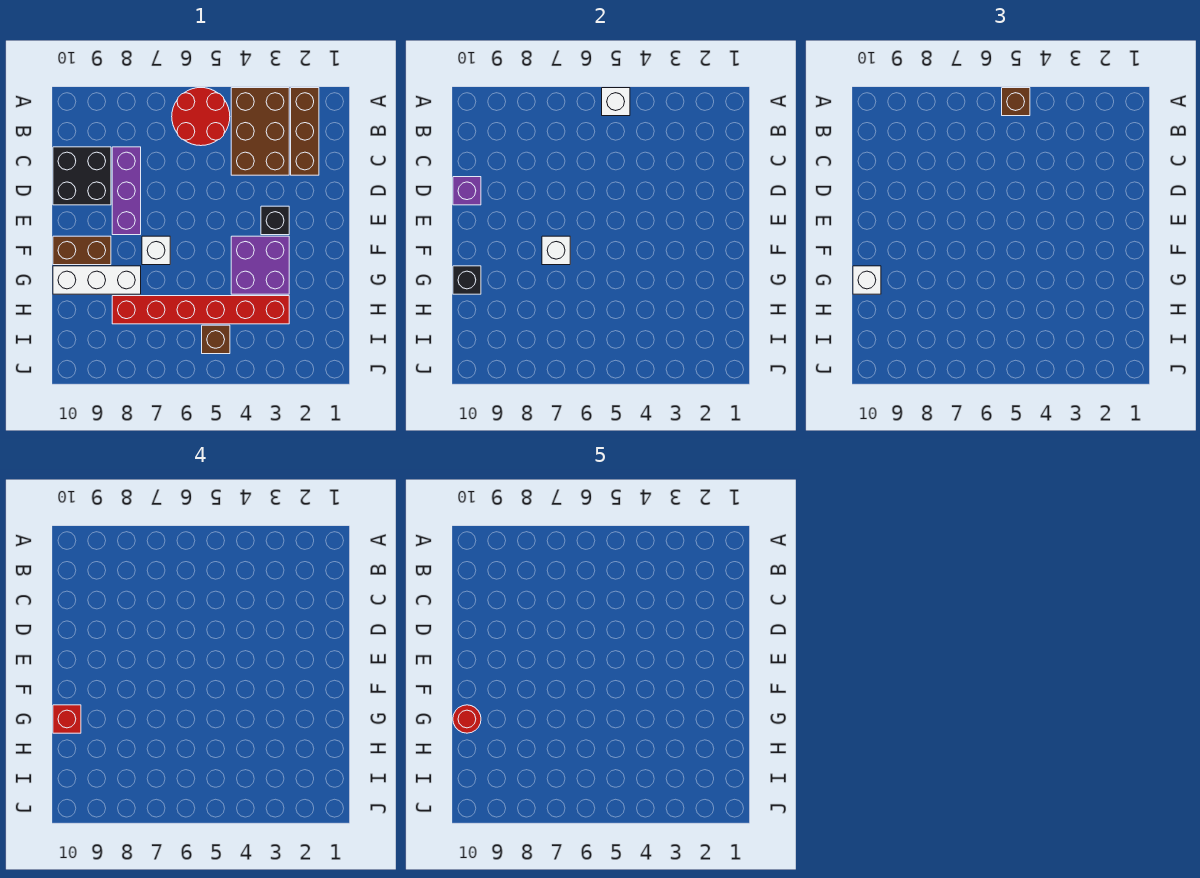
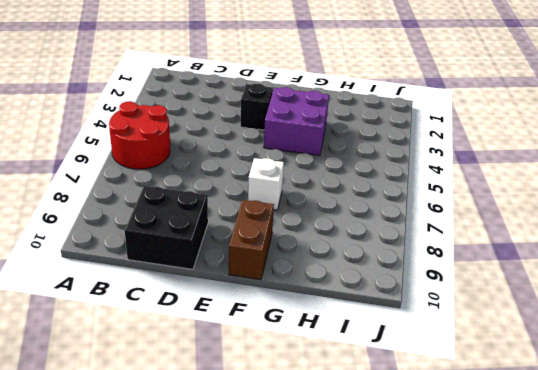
none -> brown brick A2:C2 level 1
none -> brown brick A3:C4 level 1
none -> purple brick C8:E8 level 1

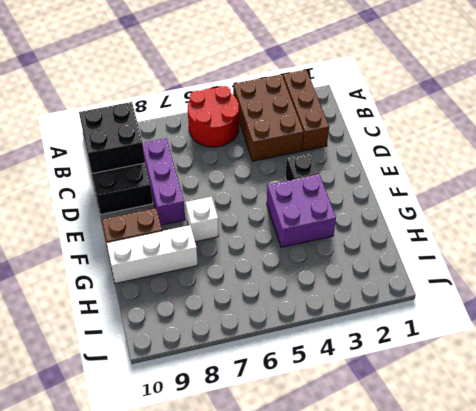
black brick B9:C10 level 2 -> none
none -> red brick H3:H8 level 1
none -> brown brick I5 level 1
none -> white brick A5 level 2

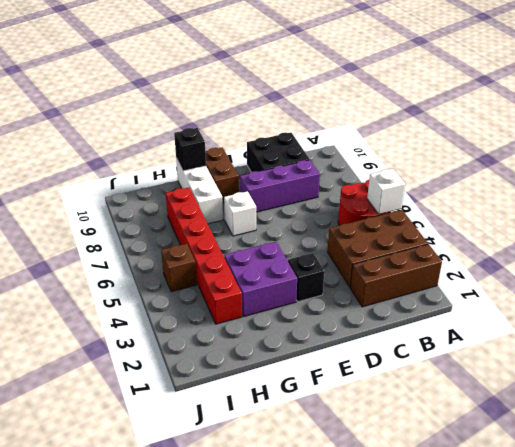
none -> purple brick D10 level 2
none -> white brick F7 level 2
none -> brown brick A5 level 3

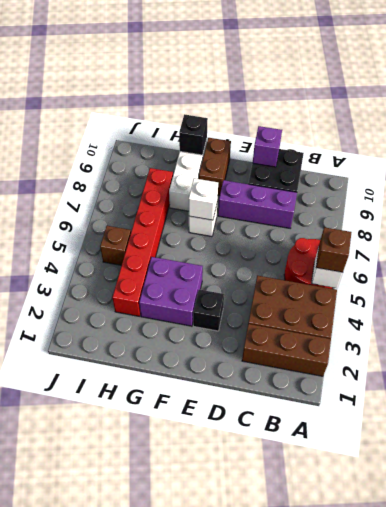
none -> white brick G10 level 3
none -> red brick G10 level 4
none -> red round brick G10 level 5

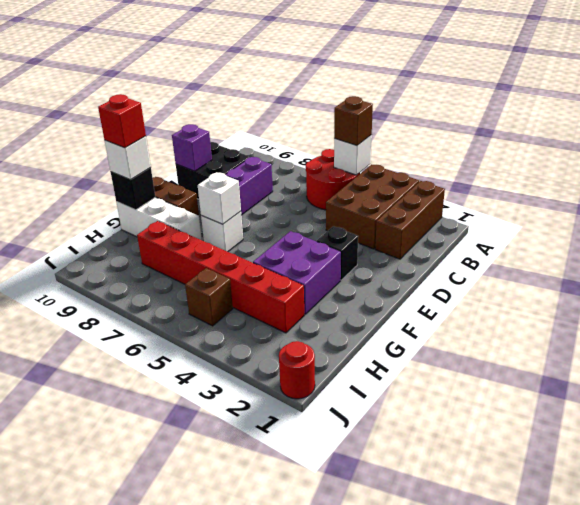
red round brick J1 level 1 -> red round brick G10 level 5

